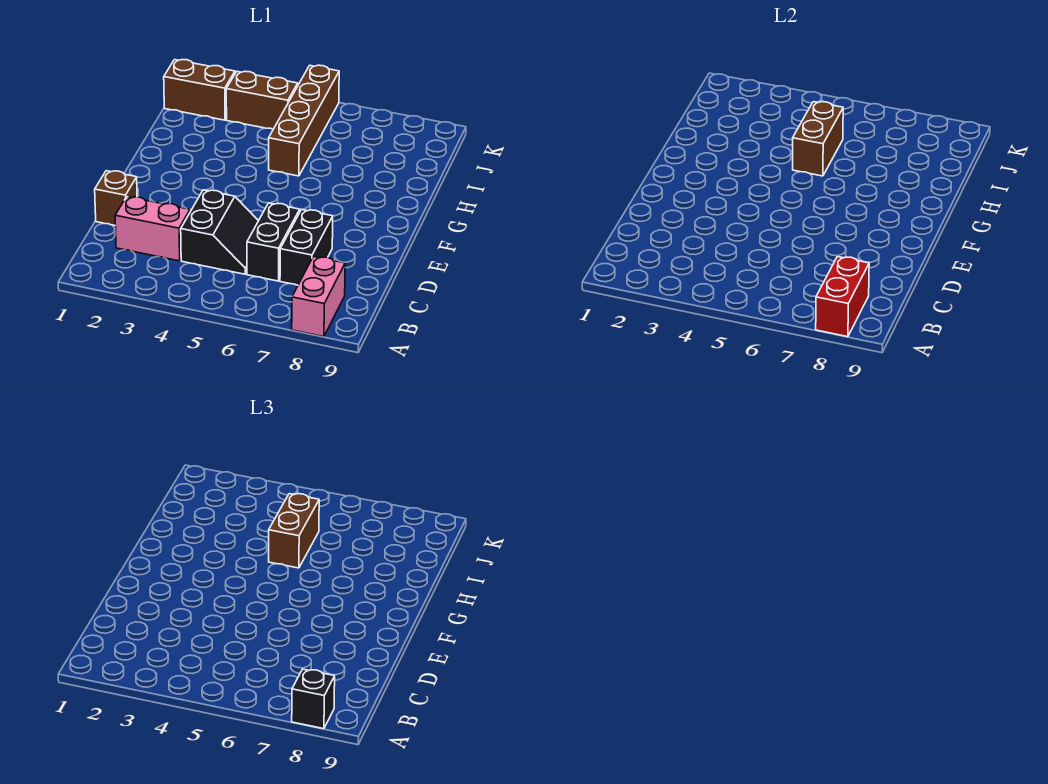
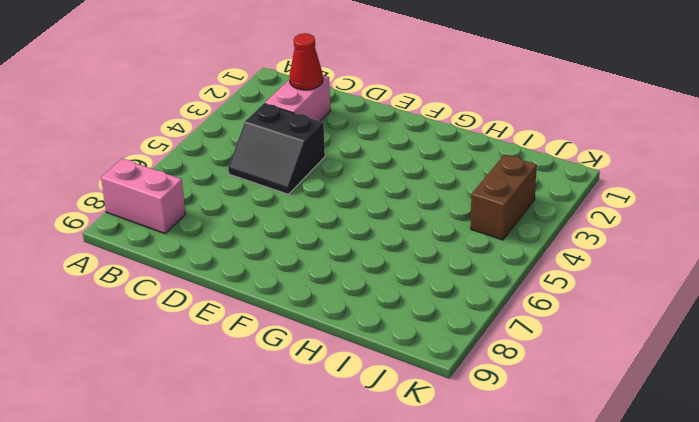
red cone C2 level 2 -> none
none -> black brick C6:D6 level 1
none -> black brick C7:D7 level 1
none -> brown brick D1 level 1

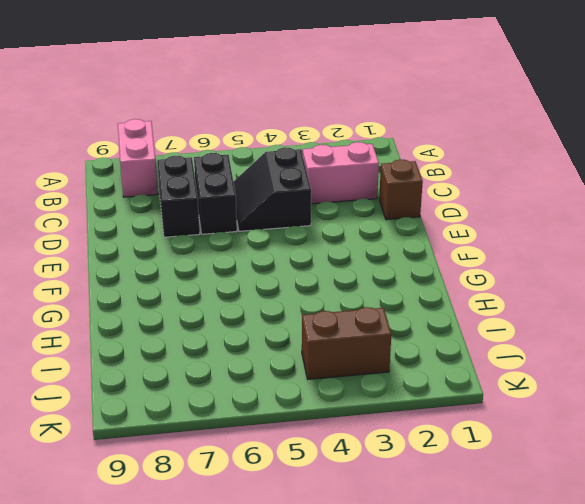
none -> brown brick H5:K5 level 1
none -> brown brick J1:J2 level 1
none -> red brick A8:B8 level 2

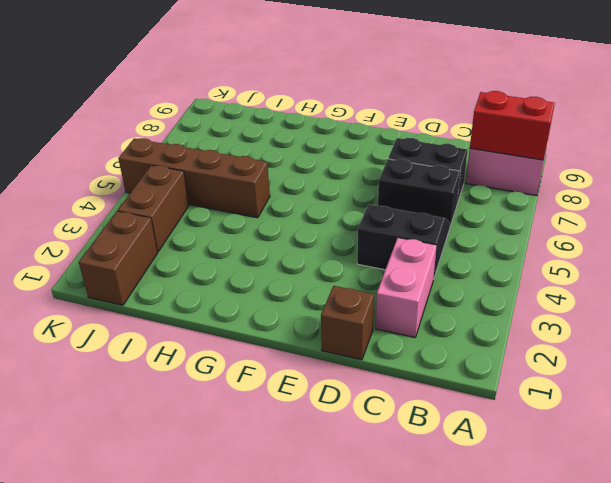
none -> brown brick H5:I5 level 2
none -> black brick A8 level 3
none -> brown brick H5:I5 level 3

